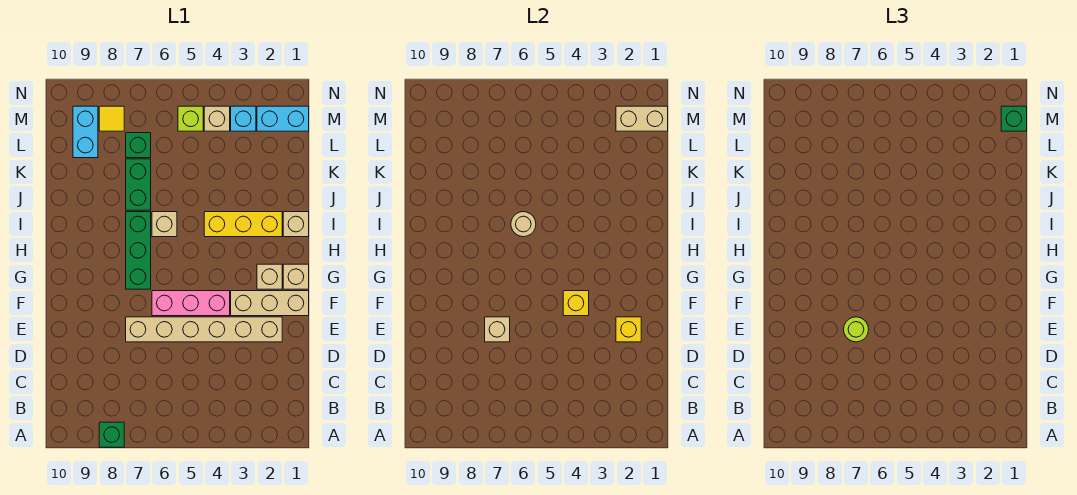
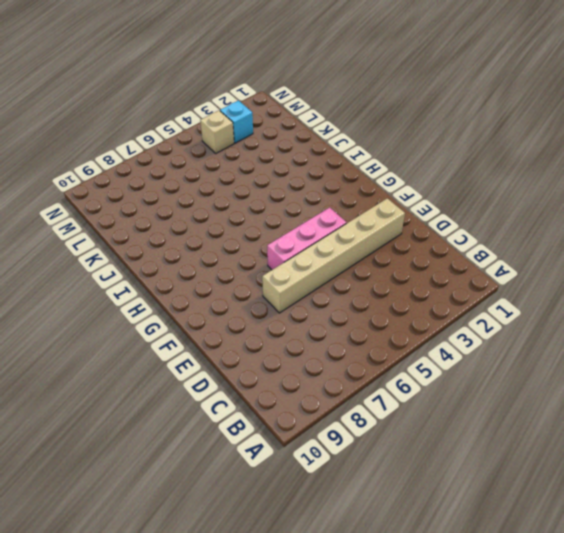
none -> green brick A8 level 1
none -> tan brick F1:F3 level 1
none -> tan brick G1 level 1

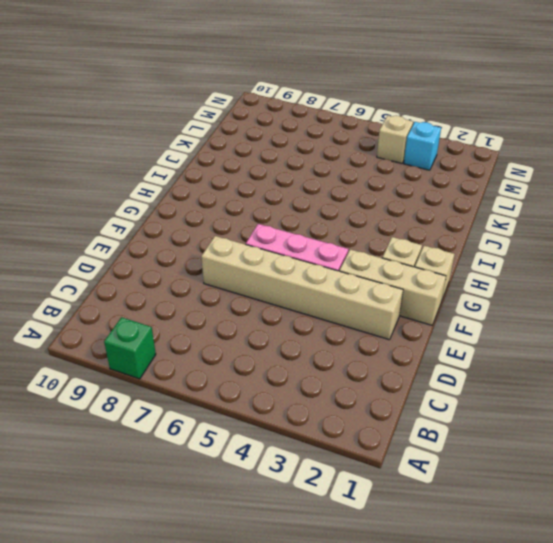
none -> green brick G7:I7 level 1
none -> tan brick I1 level 1
none -> yellow brick I2:I4 level 1

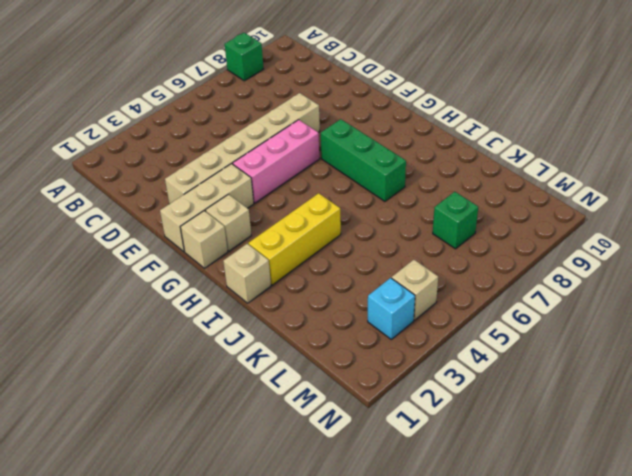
none -> tan brick I6 level 1
none -> green brick J7:K7 level 1
none -> cyan brick L9:M9 level 1

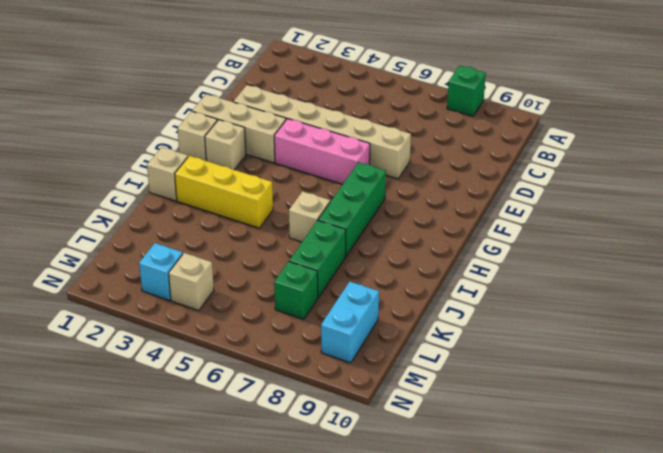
none -> cyan brick M1:M2 level 1
none -> lime brick M5 level 1
none -> yellow tile M8 level 1

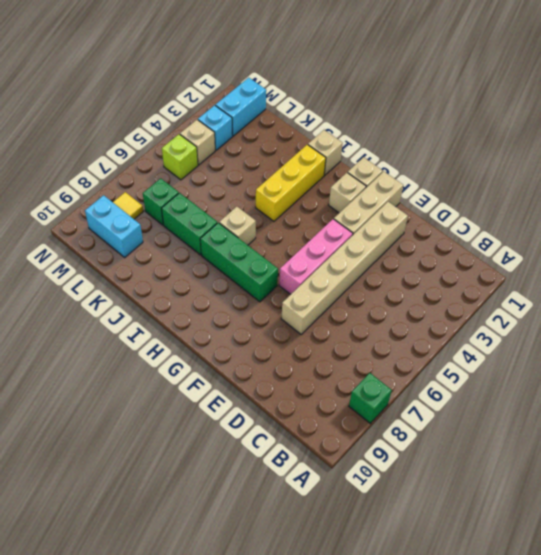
none -> yellow brick E2 level 2
none -> tan brick E7 level 2
none -> yellow brick F4 level 2

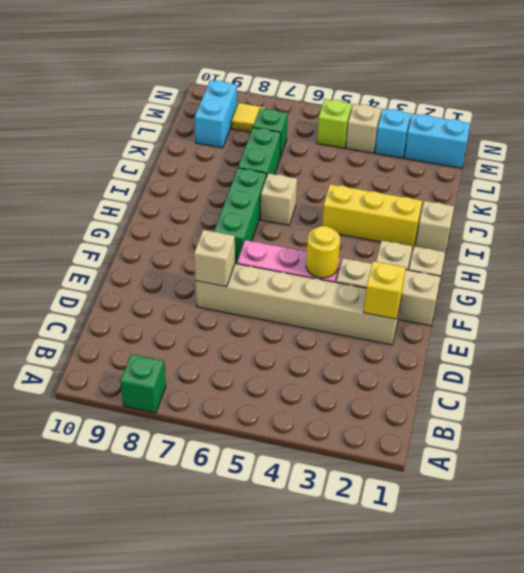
yellow round brick F4 level 2 -> yellow brick F4 level 2
none -> tan round brick I6 level 2
none -> tan brick M1:M2 level 2
none -> lime round brick E7 level 3

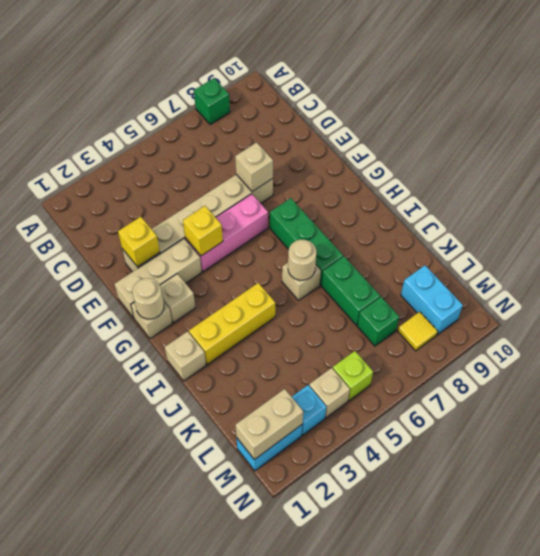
tan round brick G1 level 2 -> none
none -> lime round brick E7 level 3
none -> green brick M1 level 3

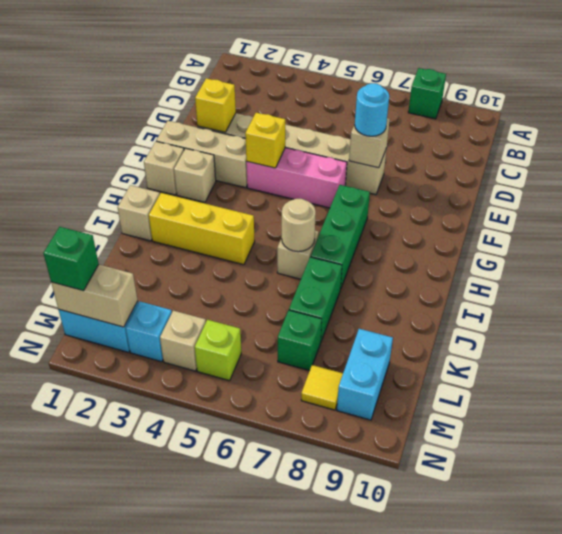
cyan round brick E7 level 3 -> lime round brick E7 level 3

